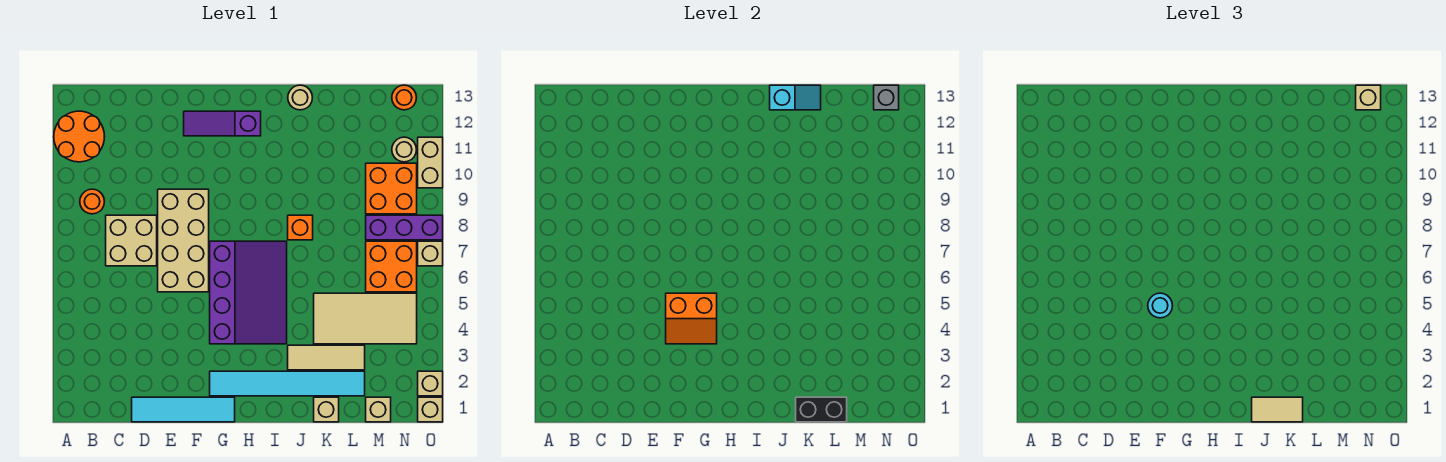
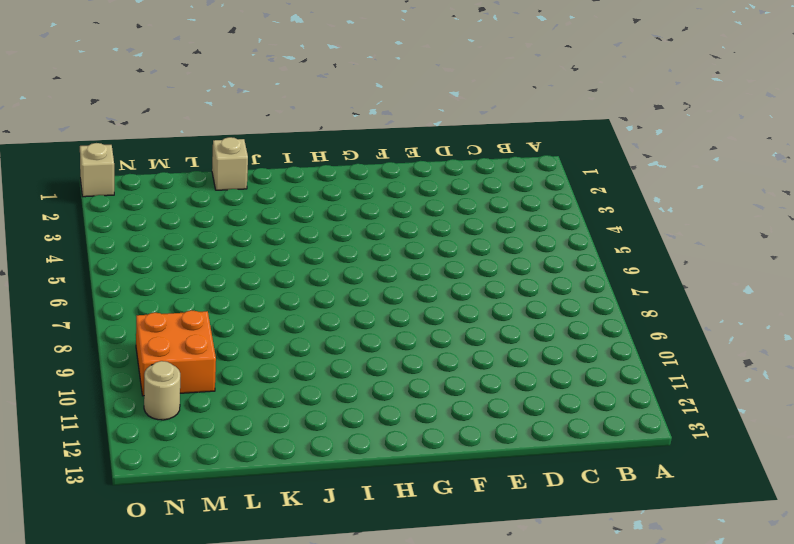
none -> orange round brick A11:B12 level 1
none -> orange round brick B9 level 1
none -> tan brick C7:D8 level 1
none -> cyan tile D1:G1 level 1

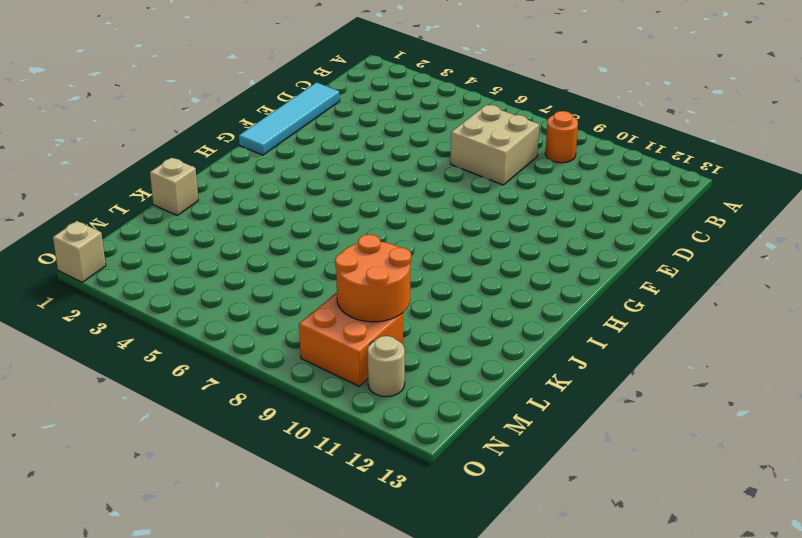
orange round brick L9:M10 level 2 -> orange round brick A11:B12 level 1
none -> tan brick E6:F9 level 1
none -> purple slope F12:H12 level 1 top H
none -> cyan tile G2:L2 level 1
none -> purple slope G4:I7 level 1 top G

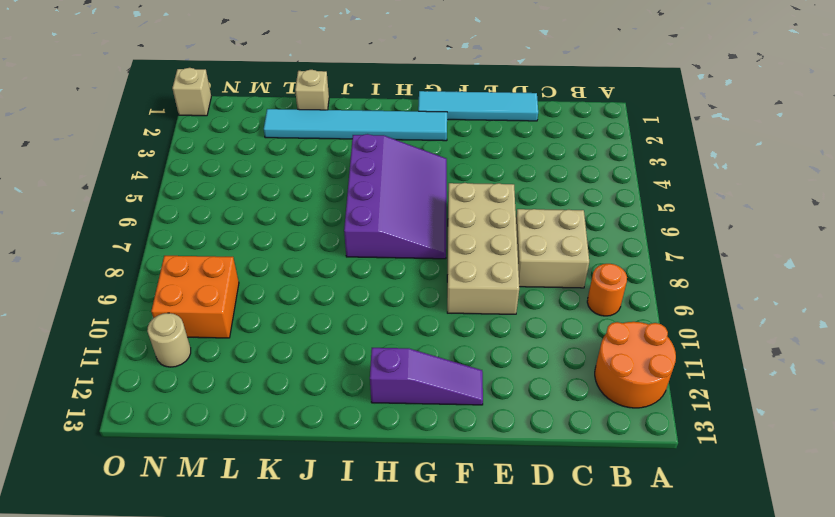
purple slope G4:I7 level 1 top I -> purple slope G4:I7 level 1 top G
none -> tan tile J3:L3 level 1
none -> orange brick J8 level 1
none -> tan round brick J13 level 1
none -> tan tile K4:N5 level 1

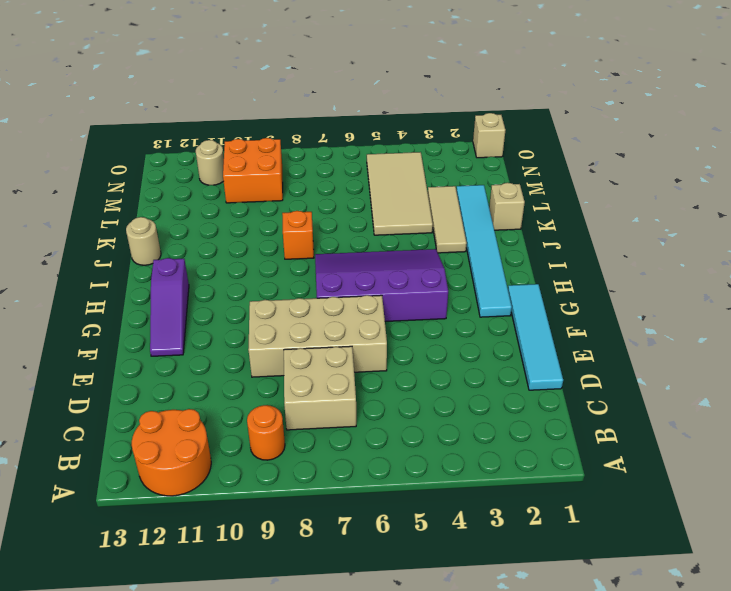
none -> tan brick M1 level 1
none -> orange brick M6:N7 level 1
none -> purple brick M8:O8 level 1
none -> orange round brick N13 level 1

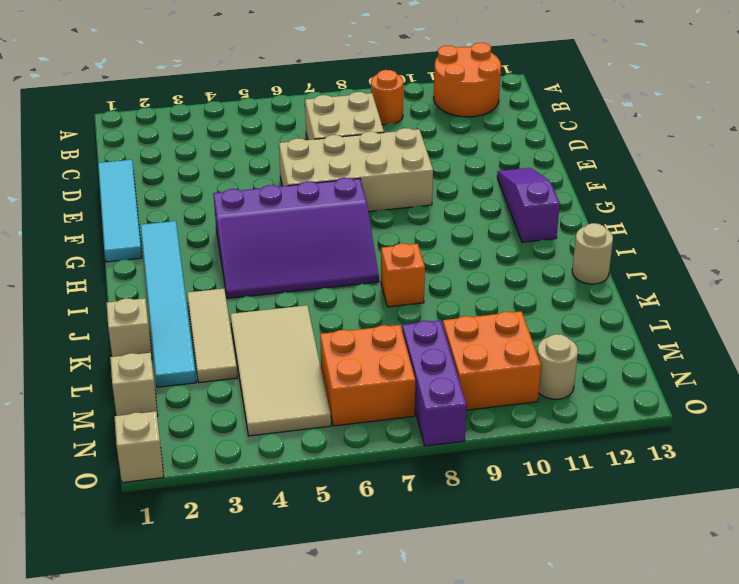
none -> orange round brick N13 level 1
none -> tan brick O2 level 1
none -> tan brick O7 level 1
none -> tan brick O10:O11 level 1

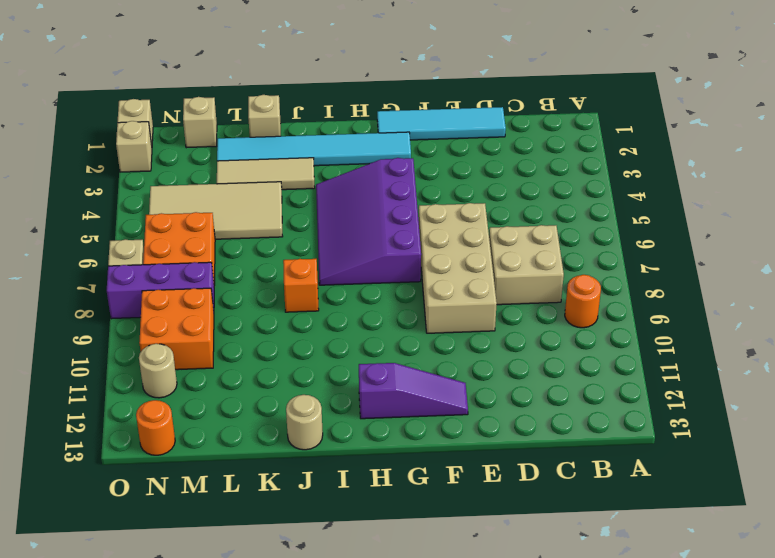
none -> orange round brick A11:B12 level 1
none -> tan brick O10:O11 level 1
none -> orange slope F4:G5 level 2 top 5
none -> cyan slope J13:K13 level 2 top J

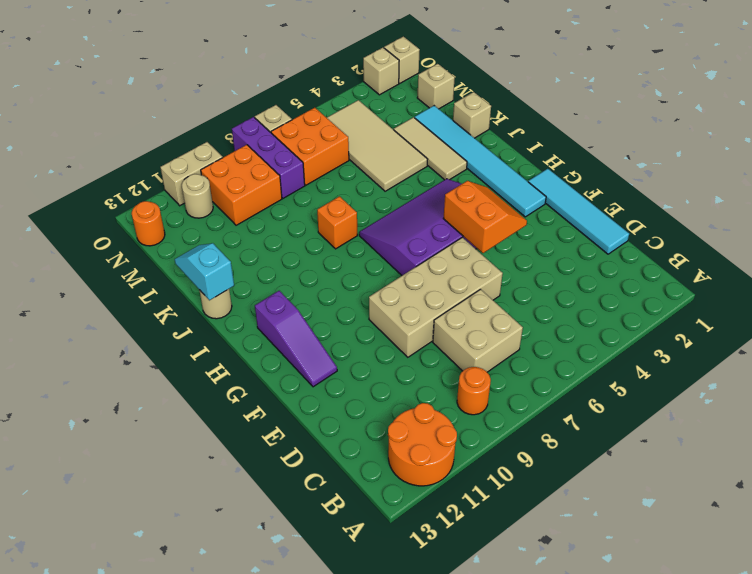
none -> black brick K1:L1 level 2
none -> grey brick N13 level 2
none -> cyan round brick F5 level 3
none -> tan tile J1:K1 level 3

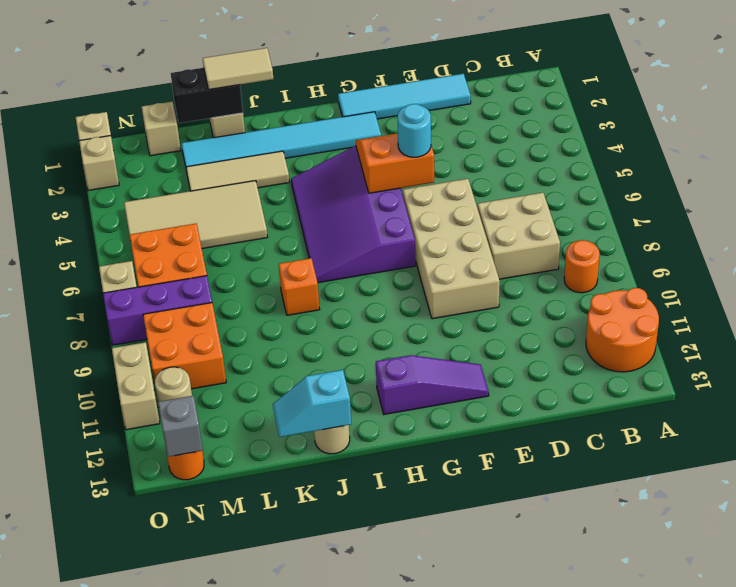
none -> tan brick N13 level 3

